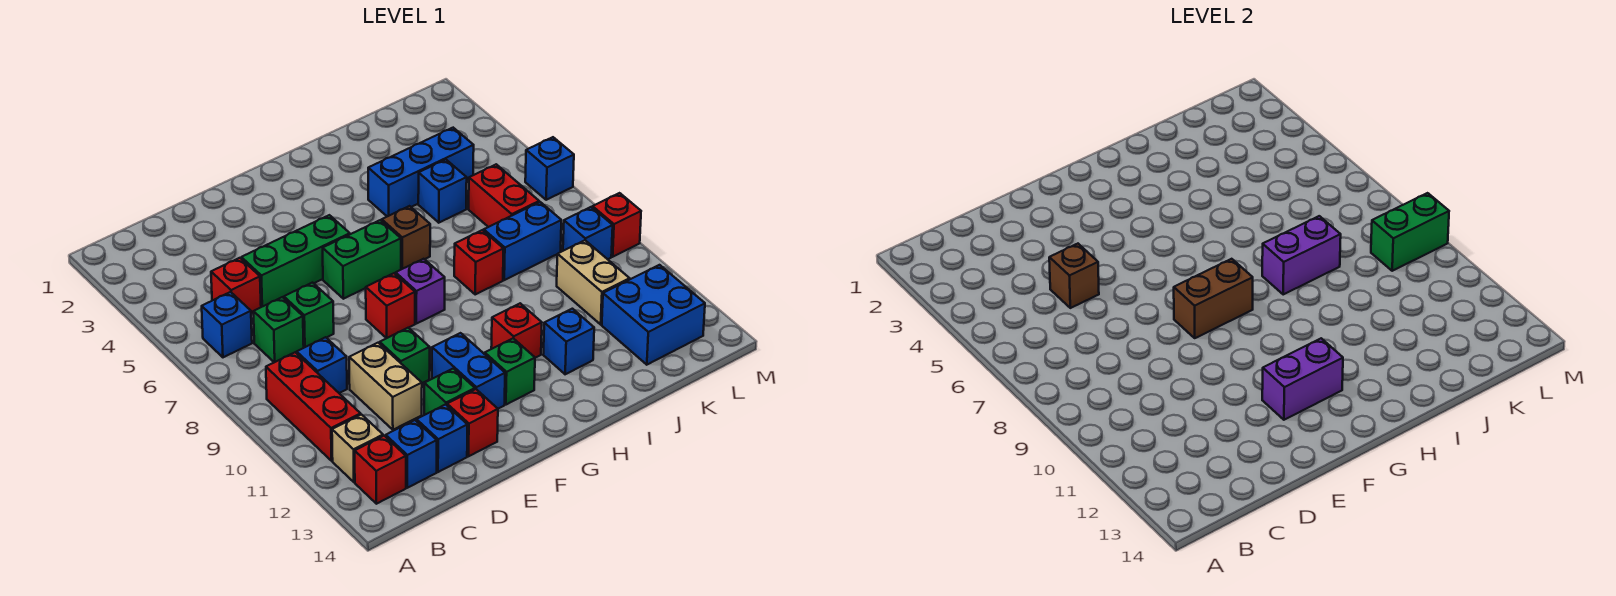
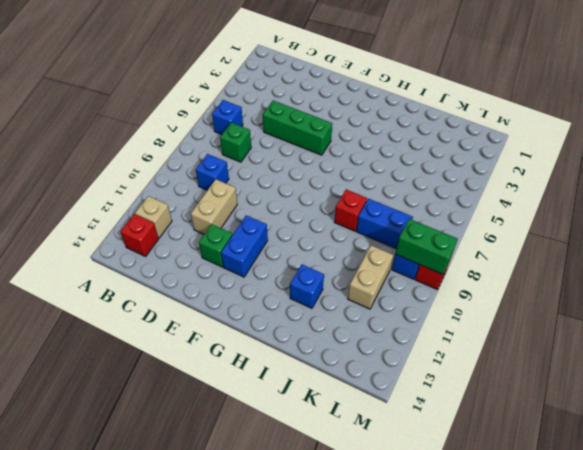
none -> red brick B9:B11 level 1
none -> red brick C5 level 1
none -> blue brick C13 level 1
none -> green brick D7 level 1

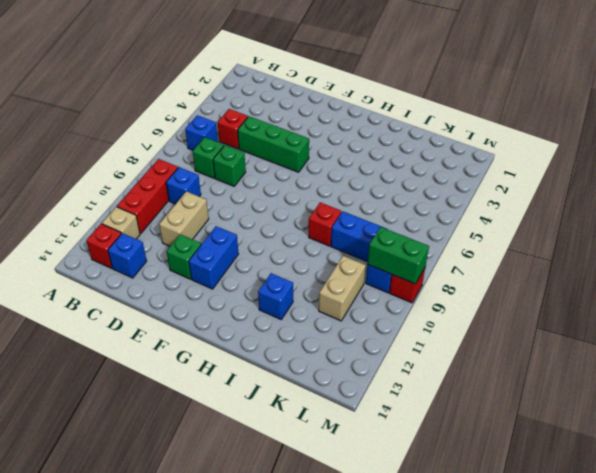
none -> blue brick D13 level 1
none -> green brick E10 level 1
none -> red brick E13 level 1
none -> green brick F6:G6 level 1

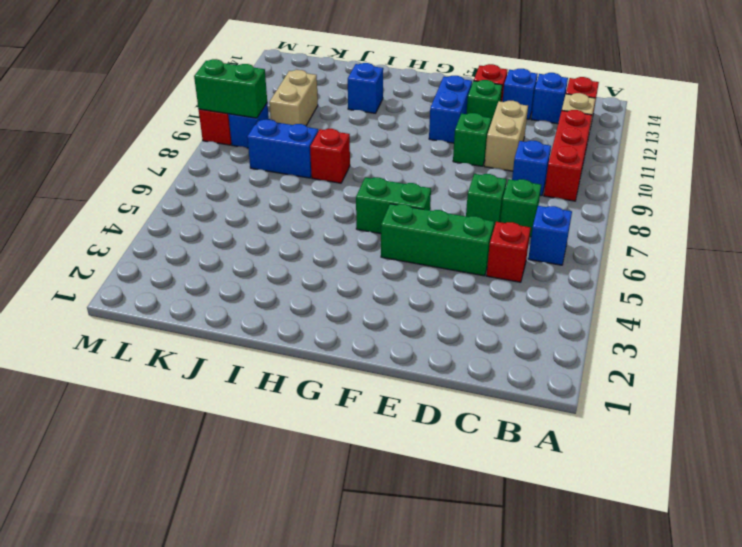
none -> red brick F8 level 1
none -> purple brick G8 level 1
none -> green brick G12 level 1
none -> brown brick H6 level 1

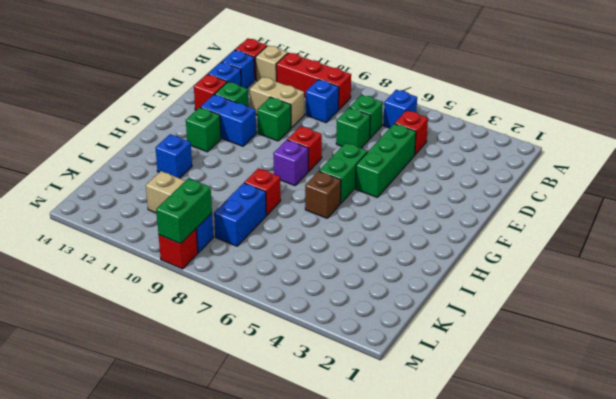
none -> red brick H11 level 1
none -> blue brick I4:K4 level 1
none -> blue brick J5 level 1
none -> red brick K6:K7 level 1

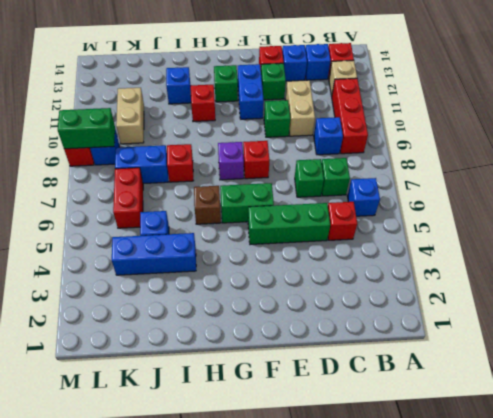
none -> blue brick K12:L13 level 1
none -> blue brick M6 level 1
none -> brown brick D5 level 2
none -> brown brick F8:G8 level 2

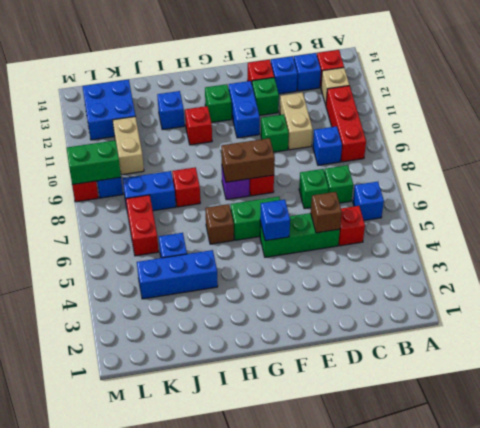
blue brick F5 level 2 -> blue brick M6 level 1
none -> purple brick F12:G12 level 2
none -> purple brick I8:J8 level 2

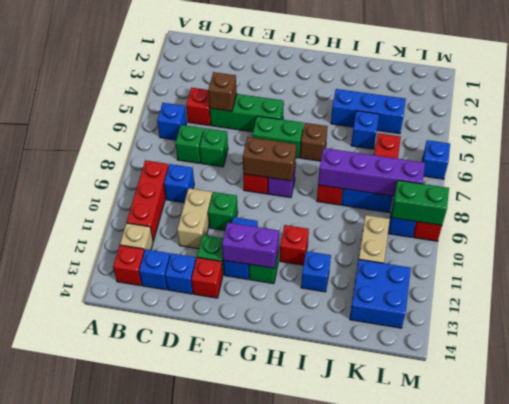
purple brick I8:L8 level 2 -> purple brick I8:J8 level 2

